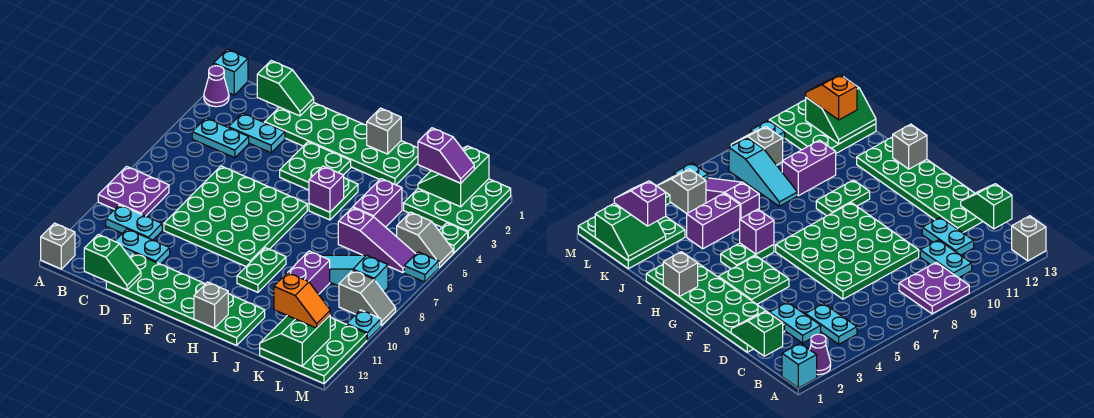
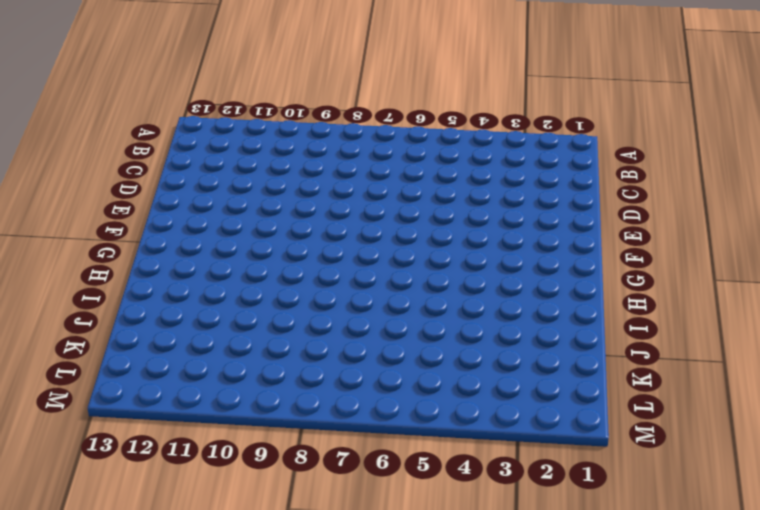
none -> cyan brick A1 level 1
none -> purple cone A2 level 1
none -> purple plate A8:B9 level 1
none -> grey brick A13 level 1

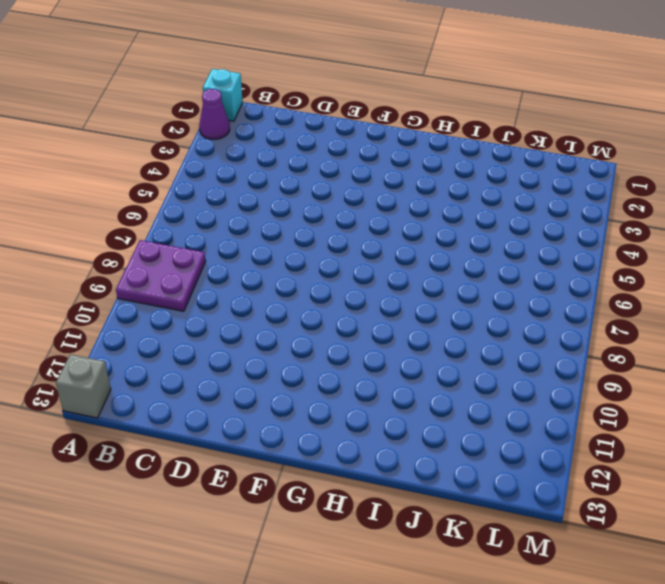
none -> cyan plate B4:C4 level 1
none -> cyan plate B10:C10 level 1
none -> cyan plate C3:D3 level 1
none -> cyan plate C11:D11 level 1

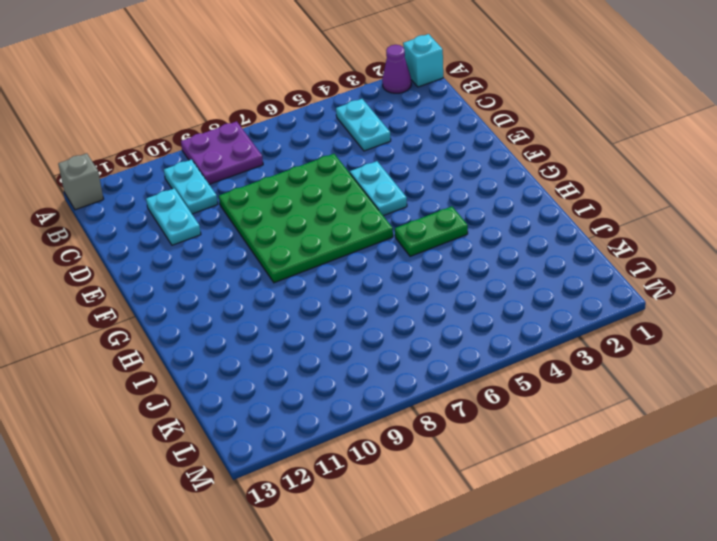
cyan plate E5:F5 level 1 -> cyan plate C3:D3 level 1
none -> green plate D1:I2 level 1
none -> green plate D12:I13 level 1
none -> green plate F3:G4 level 1
none -> green plate H9:H10 level 1

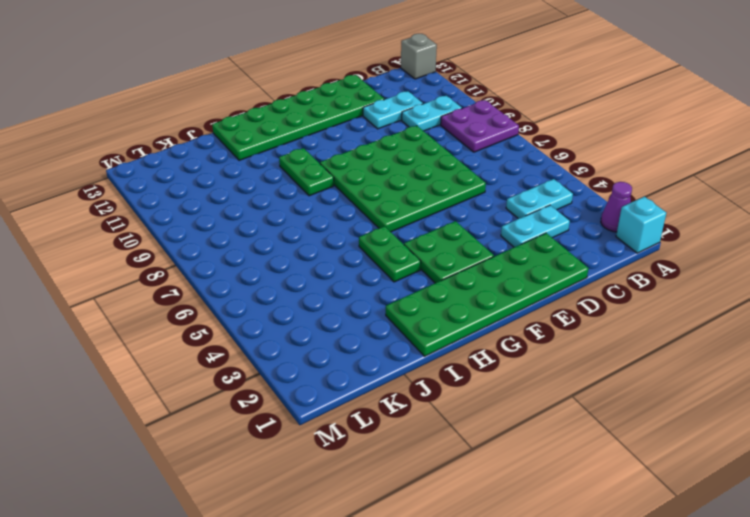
none -> purple brick J4:J5 level 1
none -> purple slope J6:L6 level 1 top J
none -> cyan slope J8:L8 level 1 top L
none -> purple brick J9:J10 level 1

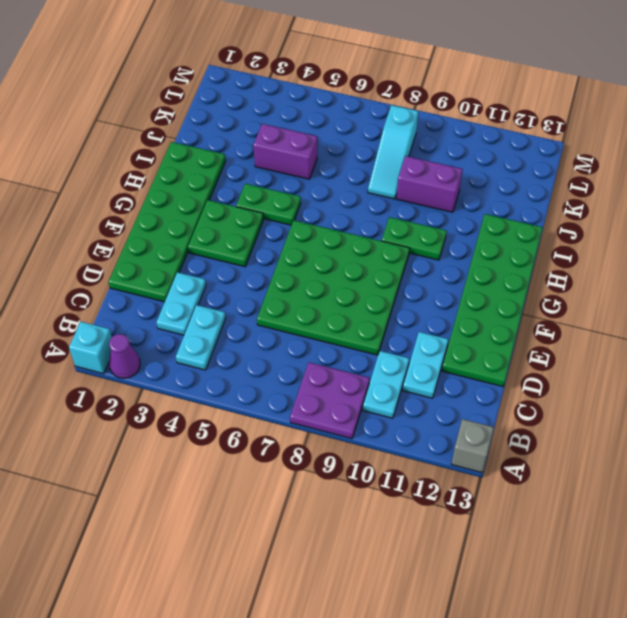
none -> purple slope J6:L6 level 1 top J
none -> green plate K1:M3 level 1
none -> green plate K11:M13 level 1
none -> grey slope L5:M5 level 1 top L

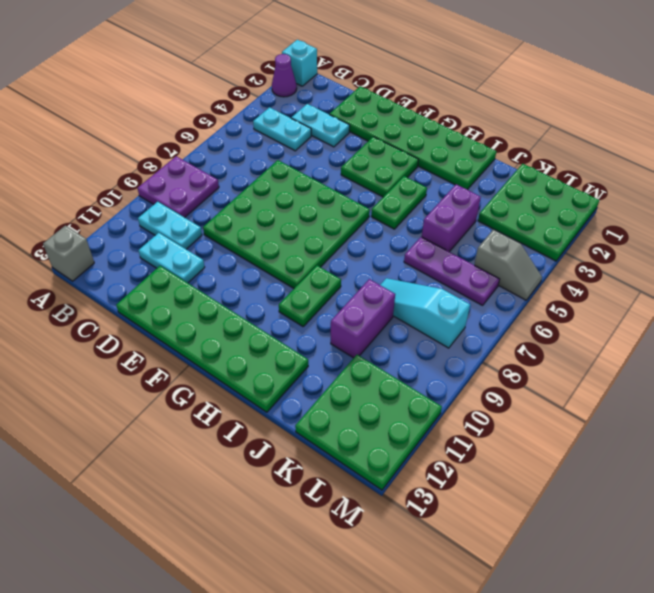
purple plate J6:L6 level 1 -> purple slope J6:L6 level 1 top J
none -> grey slope L9:M9 level 1 top L
none -> green plate M4 level 1
none -> cyan plate M6 level 1
none -> cyan plate M10 level 1

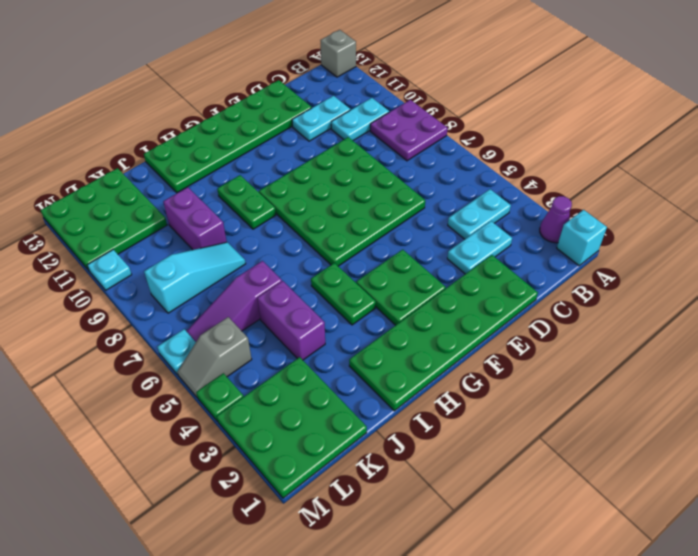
none -> grey slope L9:M9 level 1 top L
none -> green slope C1:D1 level 2 top C
none -> green slope C13:D13 level 2 top C
none -> grey brick H1 level 2

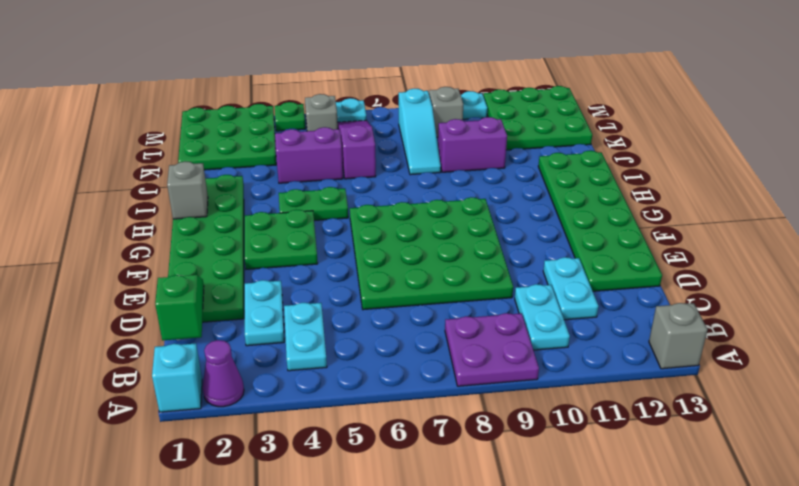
none -> green plate H9:H10 level 1
none -> green slope C13:D13 level 2 top C
none -> purple brick H5 level 2
none -> grey brick H13 level 2

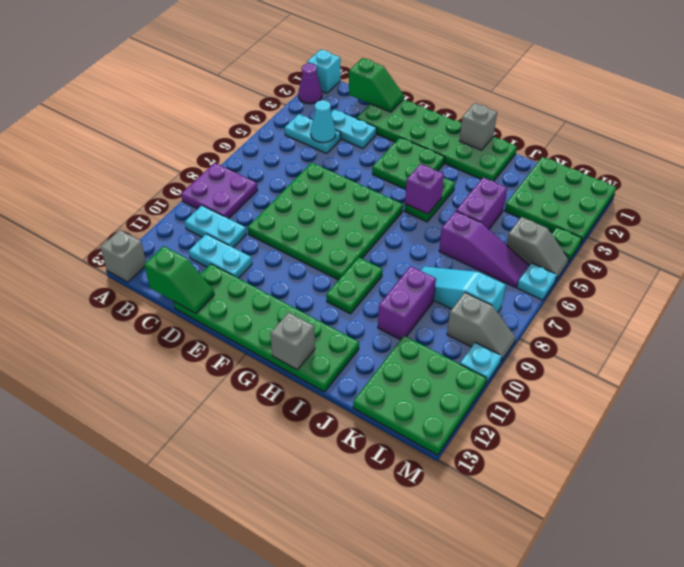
cyan cone C4 level 2 -> none
none -> green slope K1:L2 level 2 top L
none -> green slope K12:L13 level 2 top L
none -> purple slope K2:L2 level 3 top K
none -> orange slope K12:L12 level 3 top K

